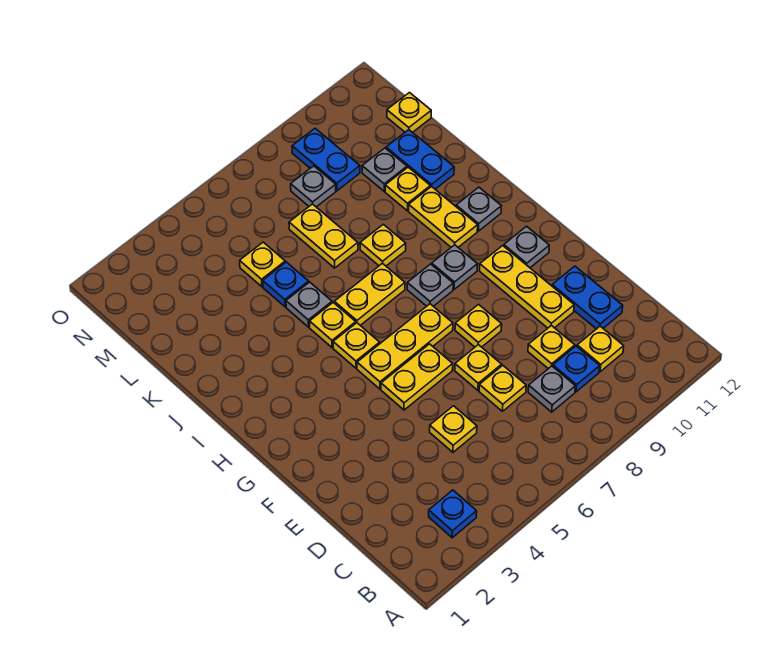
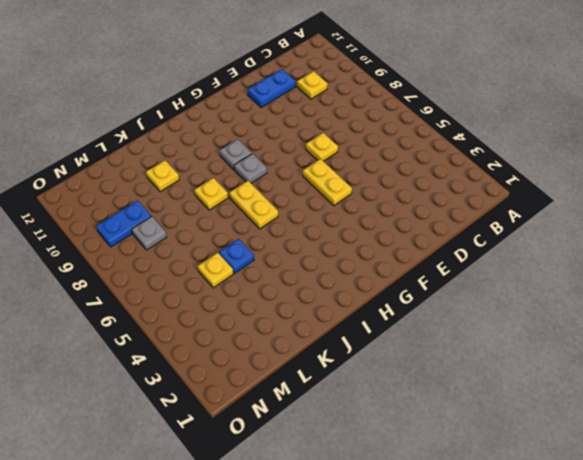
none -> blue plate B3 level 1
none -> grey plate C8 level 1
none -> blue plate C9 level 1
none -> yellow plate D5 level 1

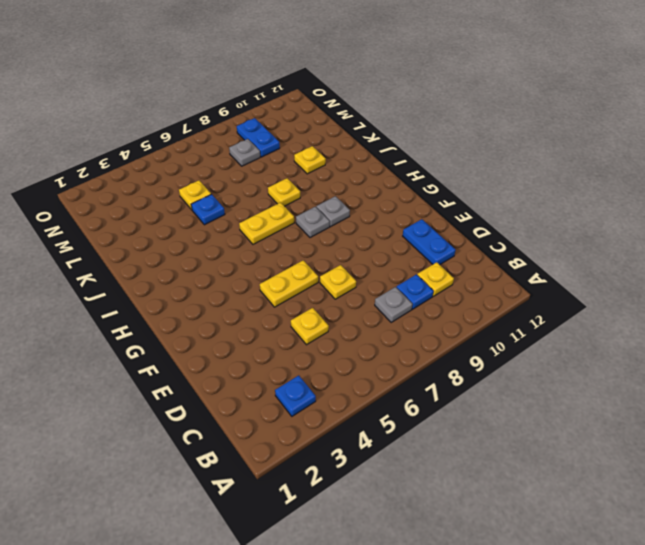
none -> yellow plate D7 level 1
none -> yellow plate D9 level 1
none -> yellow plate E10:G10 level 1
none -> yellow plate F8 level 1

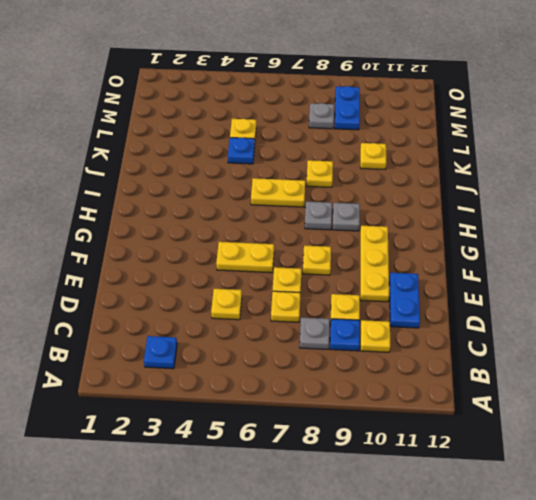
none -> yellow plate G5:G7 level 1
none -> grey plate G11 level 1
none -> yellow plate H5 level 1
none -> yellow plate I5 level 1

